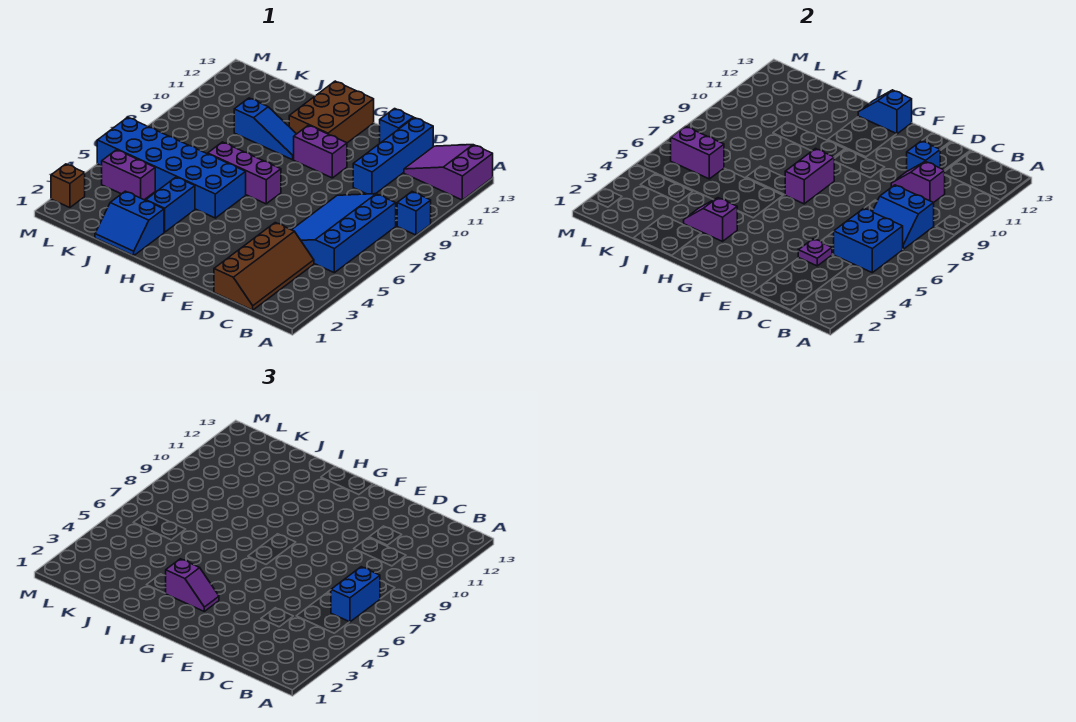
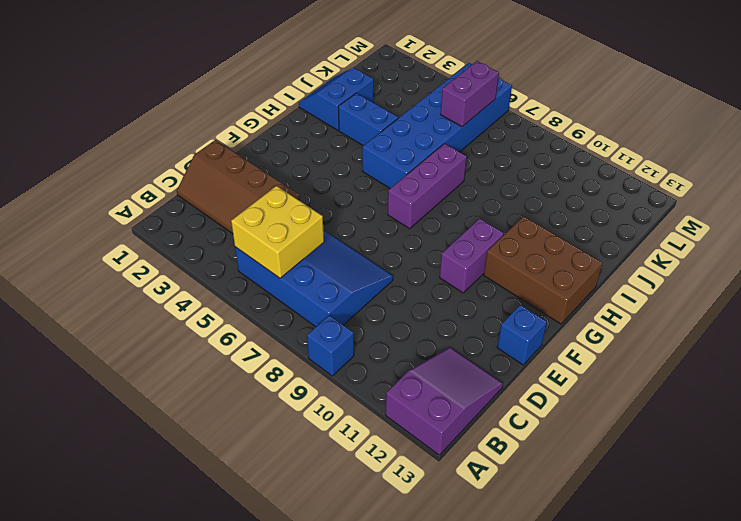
yellow brick B5:C6 level 2 -> blue brick B5:C6 level 2
none -> blue brick D10:D13 level 1
none -> blue slope H10:J10 level 1 top J
none -> purple brick K4:L4 level 1

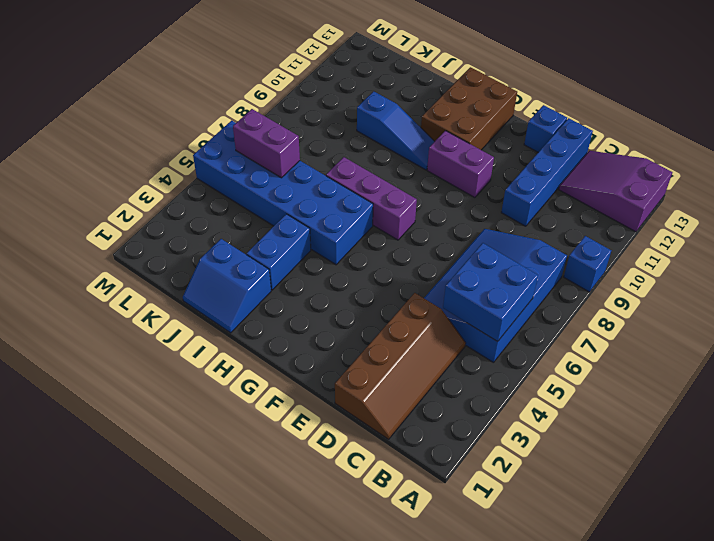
none -> purple brick K4:L4 level 1
none -> brown brick M2 level 1
none -> blue slope B7:C8 level 2 top 8

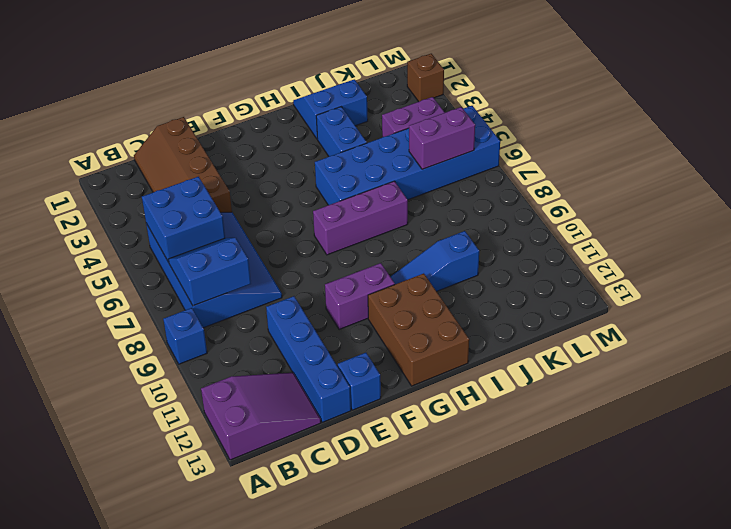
none -> purple slope C10:D10 level 2 top C
none -> purple plate D4 level 2
none -> blue brick D11 level 2

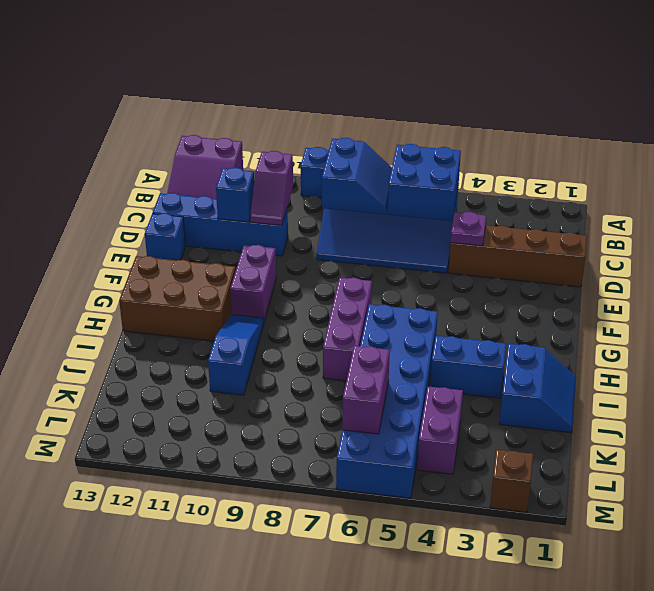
none -> purple brick G7:G8 level 2
none -> blue slope G13:H13 level 2 top G
none -> purple slope H3:I3 level 2 top H

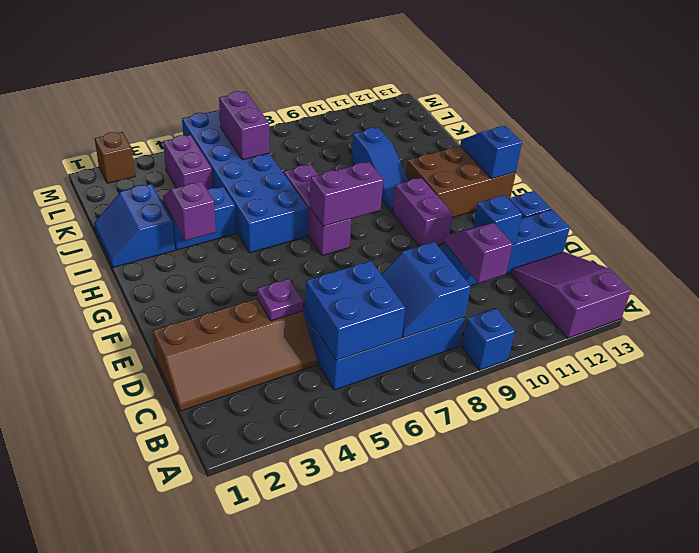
none -> blue brick B6:B7 level 3
none -> purple slope G3:H3 level 3 top H

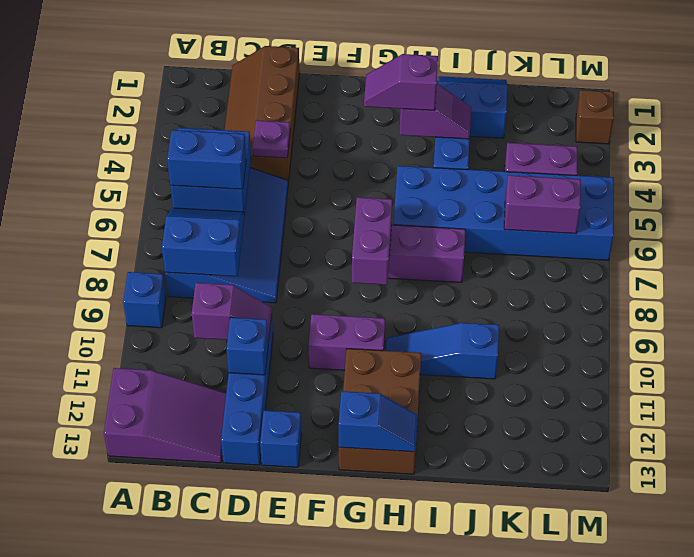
blue brick B6:C6 level 3 -> blue brick B6:B7 level 3

